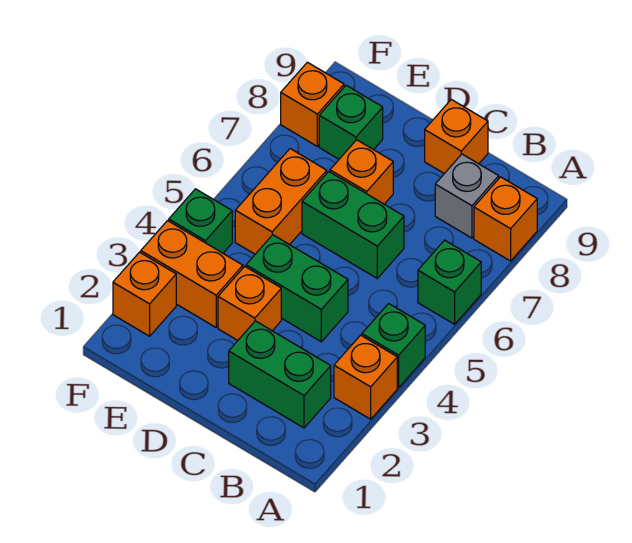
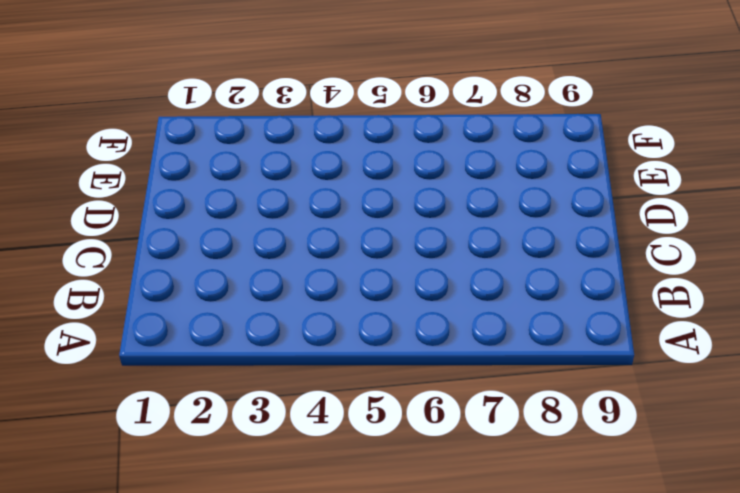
none -> orange brick A3 level 1
none -> green brick A4 level 1
none -> green brick A6 level 1

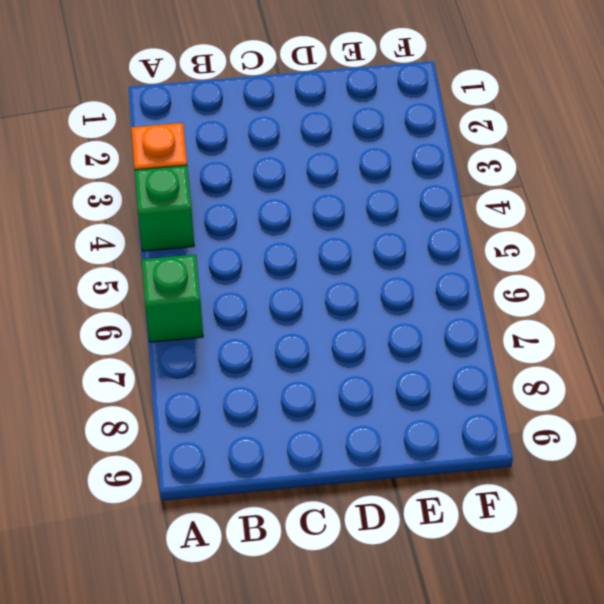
none -> orange brick A8 level 1
none -> green brick B2:C2 level 1
none -> grey brick B8 level 1

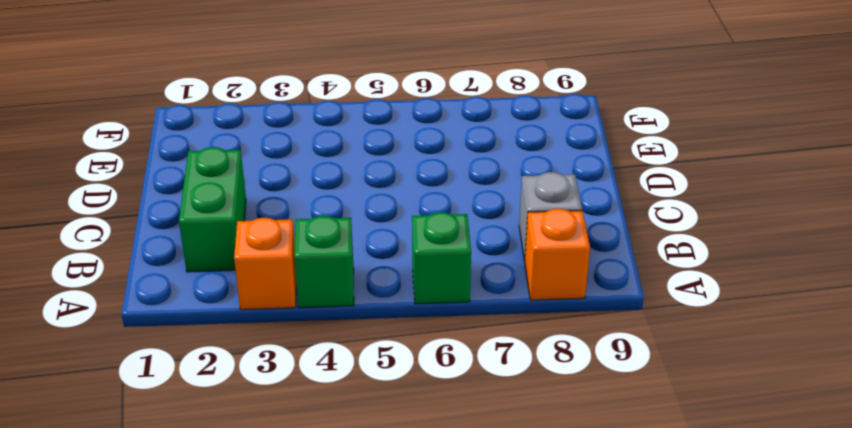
none -> green brick C4:D4 level 1
none -> green brick C6:D6 level 1
none -> orange brick C9 level 1

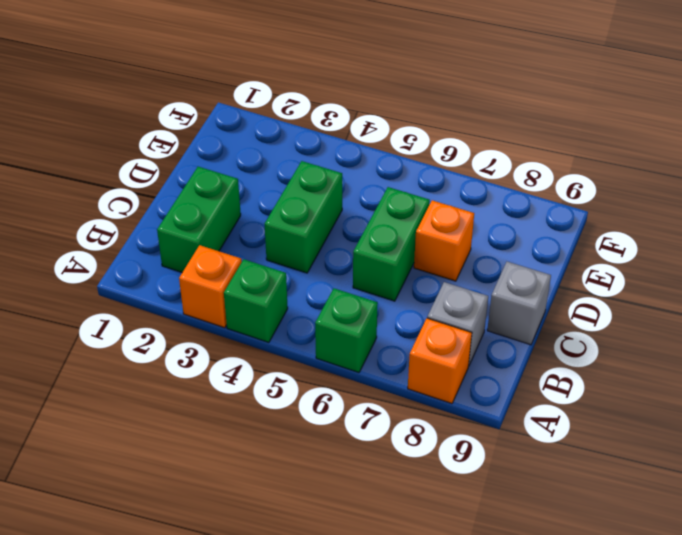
grey brick C9 level 1 -> orange brick C9 level 1
none -> orange brick D3 level 1
none -> orange brick E3:F3 level 1
none -> orange brick E5:E6 level 1

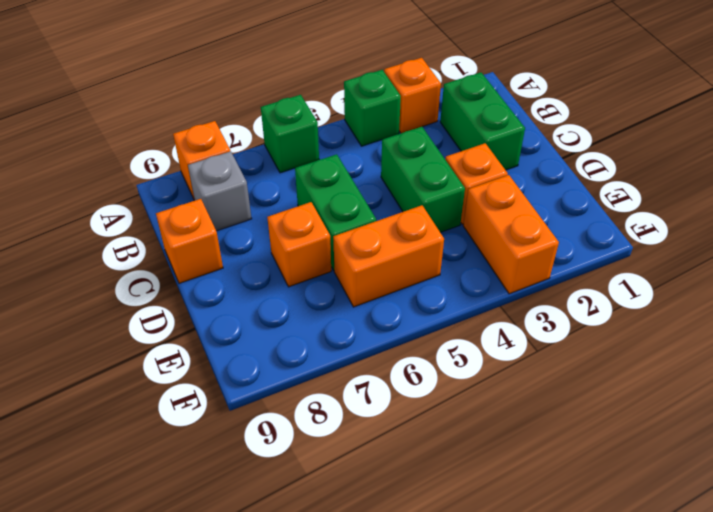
none -> green brick E8 level 1
none -> orange brick F2 level 1
none -> green brick F4 level 1

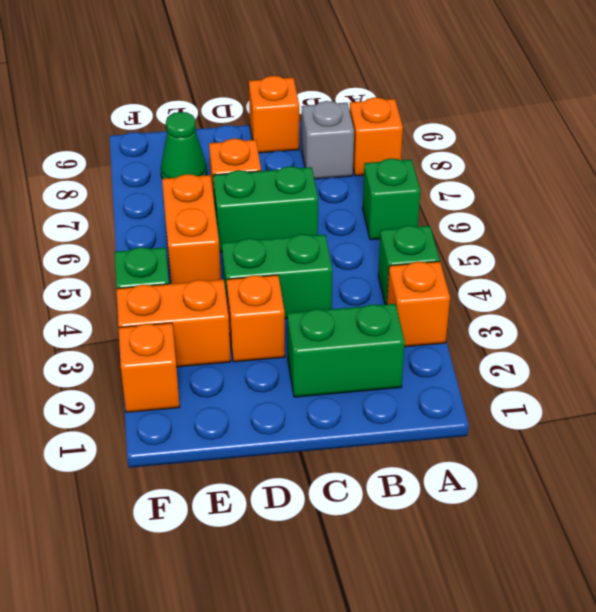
green cone E8 level 1 -> green brick E8 level 1
none -> orange brick F8 level 1

